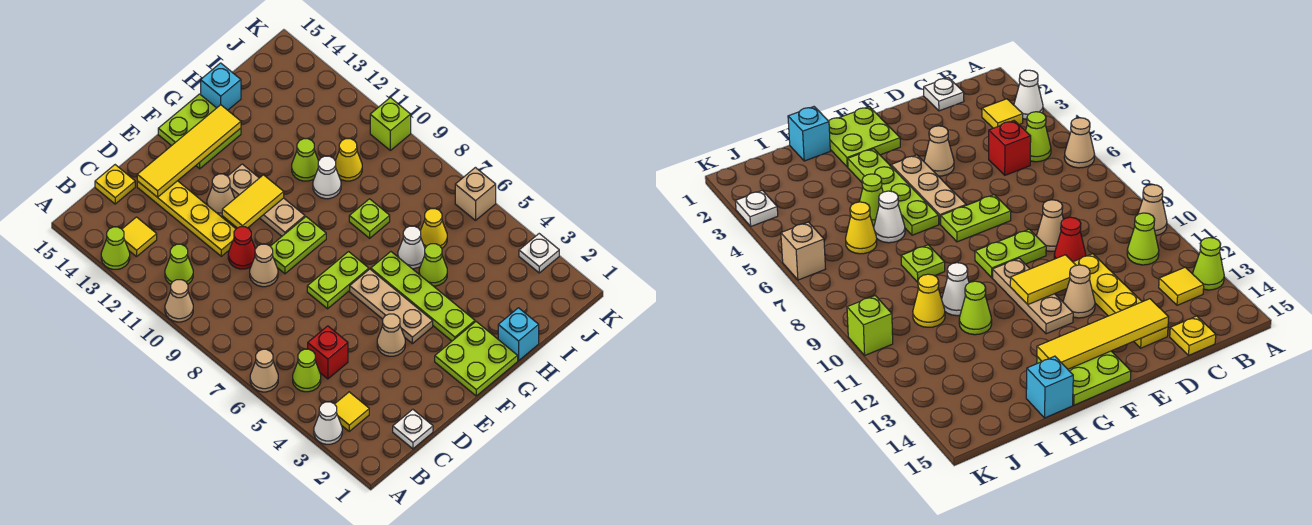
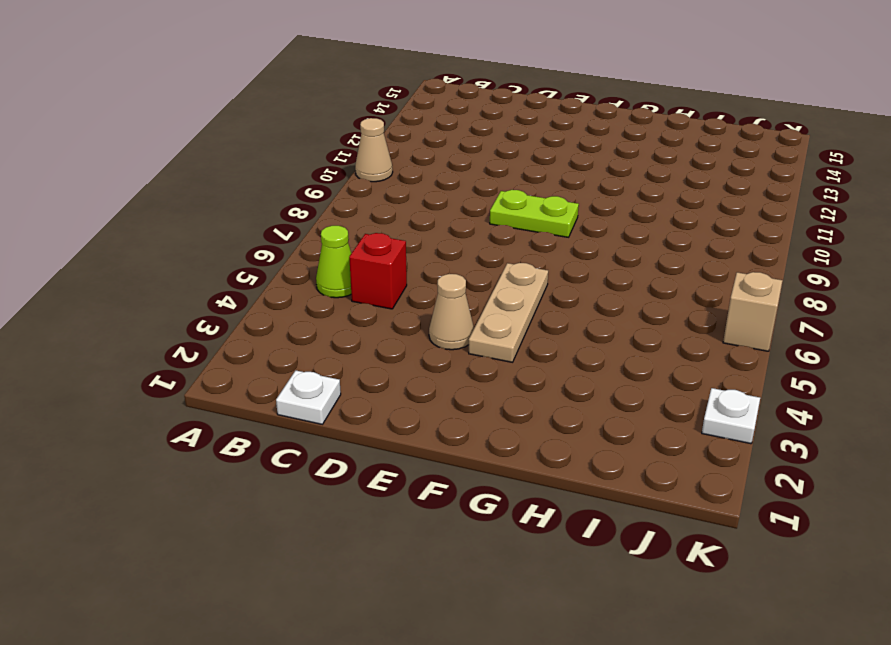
none -> white cone A3 level 1
none -> tan cone A6 level 1
none -> lime cone A13 level 1
none -> yellow tile B3 level 1

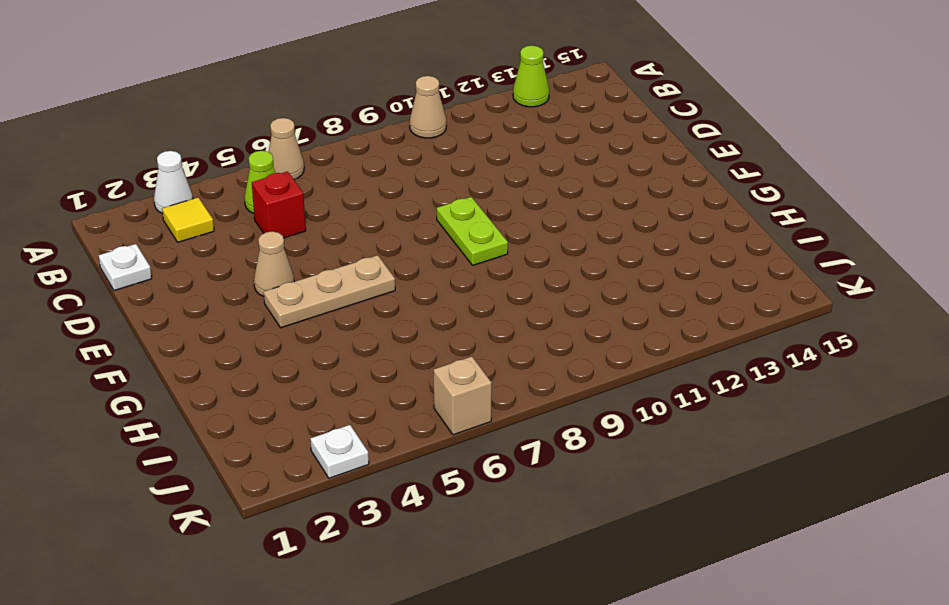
none -> lime cone B11 level 1
none -> yellow tile B13 level 1
none -> yellow plate C15 level 1
none -> tan cone D9 level 1

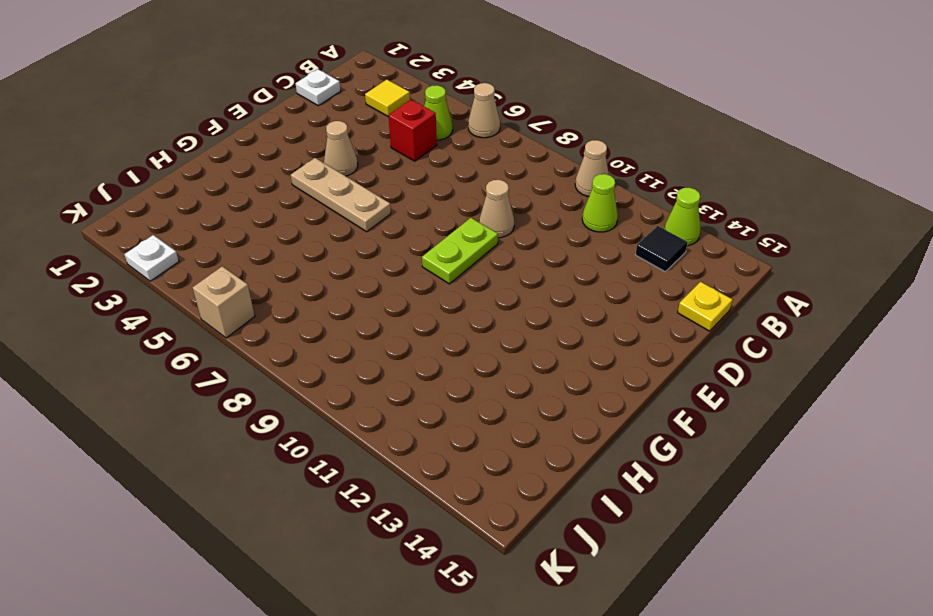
black tile B13 level 1 -> yellow tile B13 level 1
none -> white cone A3 level 1
none -> red cone D10 level 1
none -> yellow plate D11:D14 level 1
none -> lime plate E7:F7 level 1

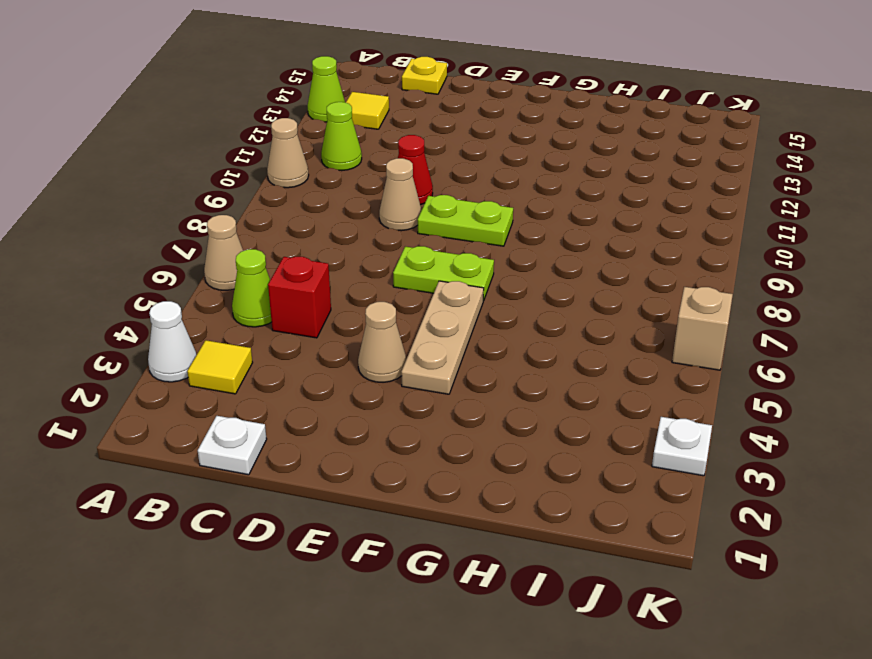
none -> yellow plate D11:D14 level 1
none -> tan cone E12 level 1
none -> lime plate F1:G2 level 1
none -> tan plate F10:F12 level 1

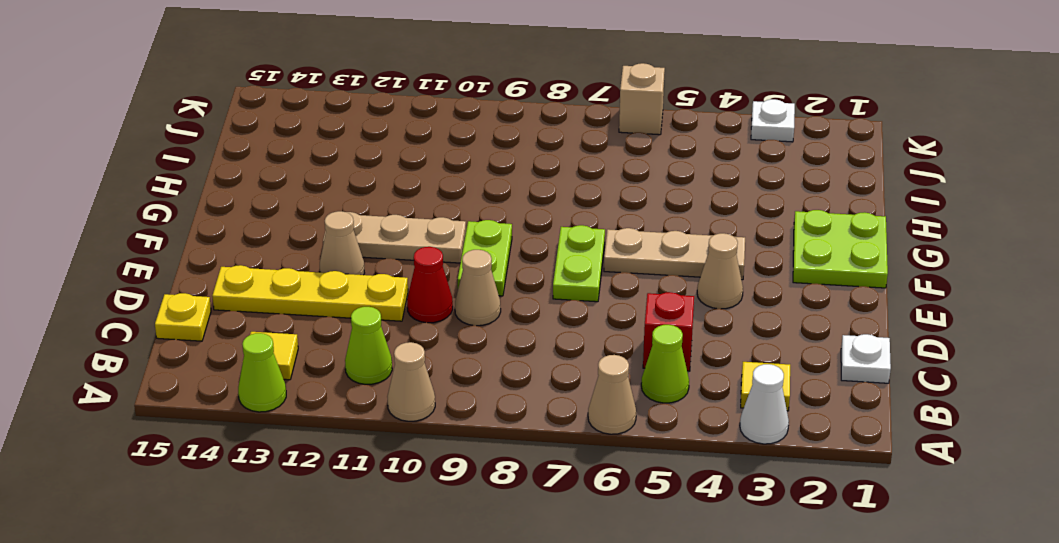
none -> lime plate F14:G15 level 1
none -> lime plate G3:G6 level 1
none -> cyan brick H1 level 1
none -> lime cone H5 level 1

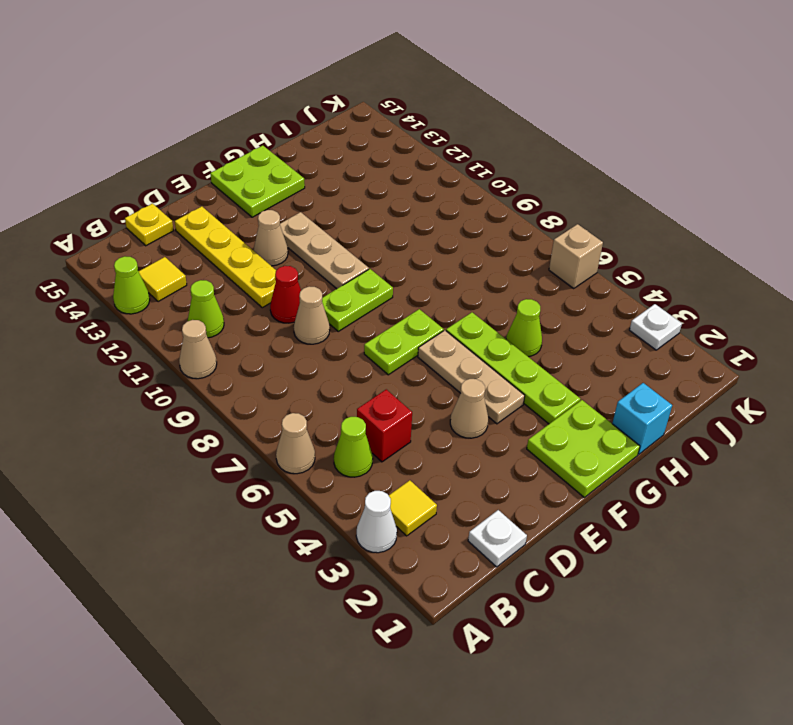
none -> white cone H6 level 1
none -> lime plate H8 level 1
none -> white cone H10 level 1
none -> lime cone H11 level 1

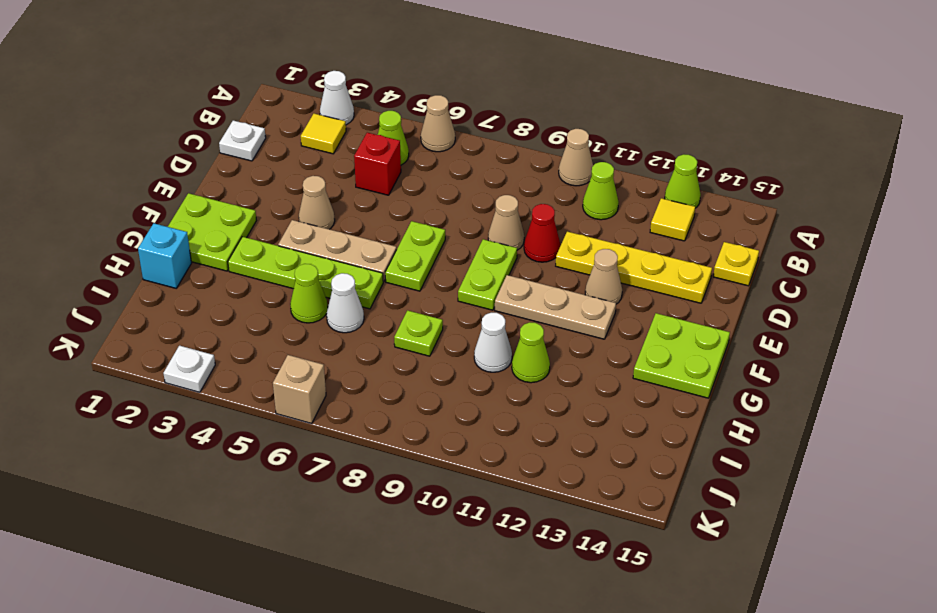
none -> cyan brick H15 level 1
none -> yellow cone I6 level 1
none -> yellow cone I10 level 1
none -> lime brick K10 level 1

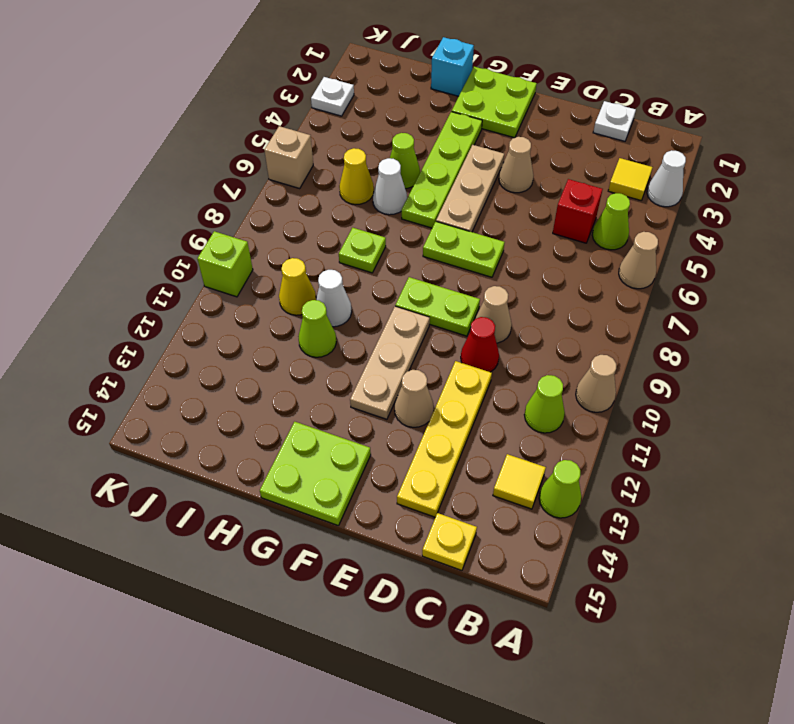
none -> cyan brick H15 level 1
none -> yellow tile D14:G14 level 2
none -> yellow tile E11:F11 level 2

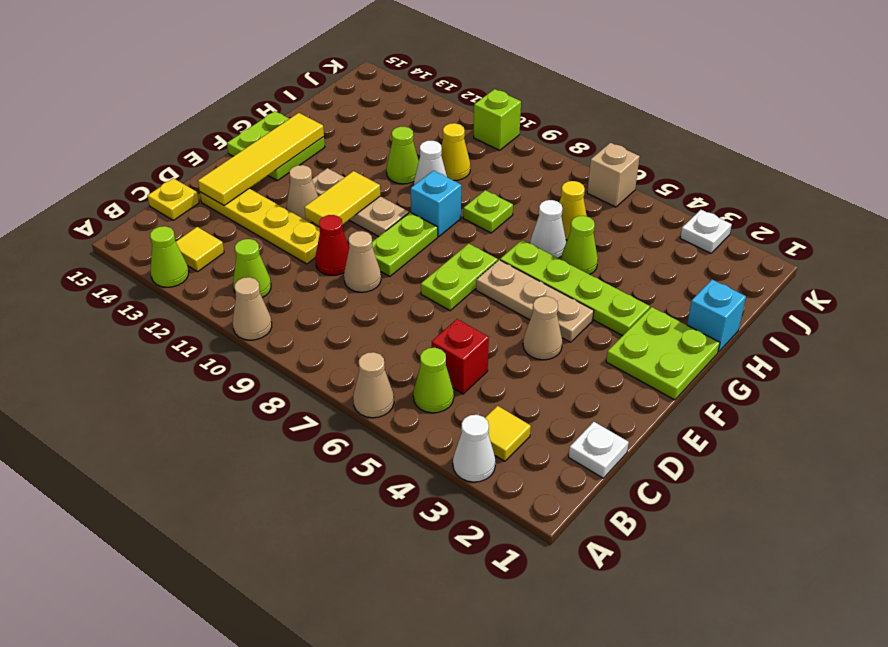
cyan brick G9 level 1 -> cyan brick H15 level 1

